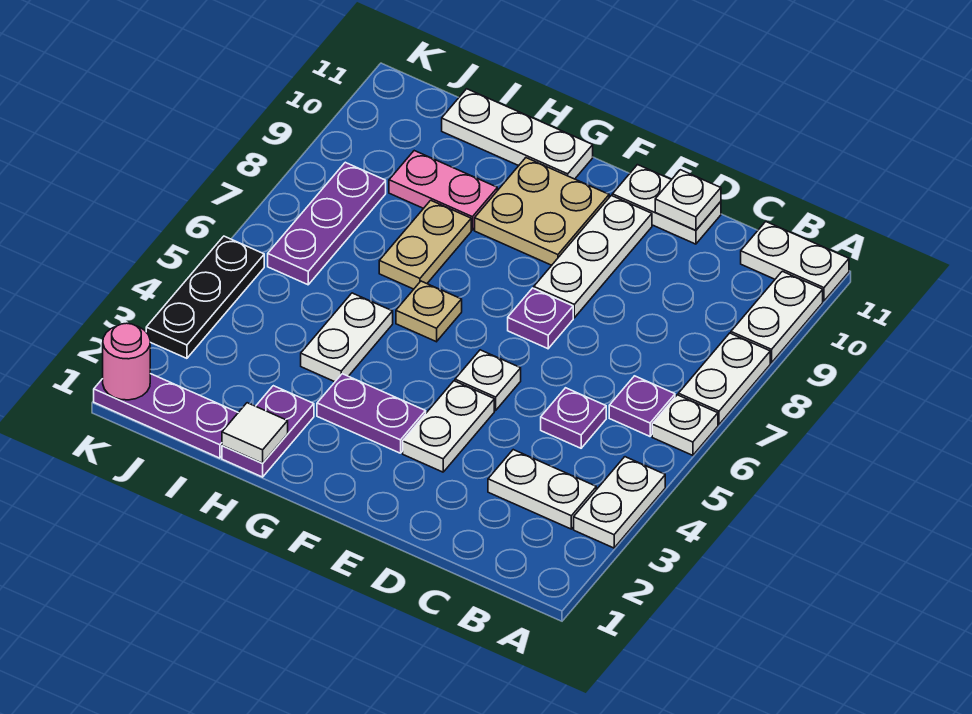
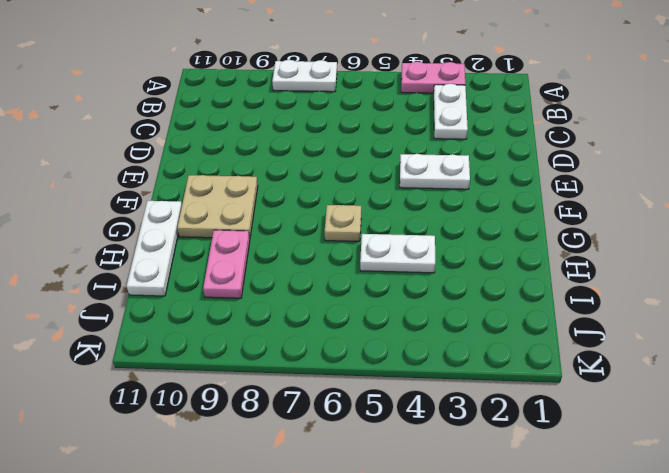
pink plate A3:A4 level 1 -> white plate A3:A4 level 1
none -> white plate A6 level 1
none -> white plate A9:A10 level 1
none -> white plate A11:B11 level 1

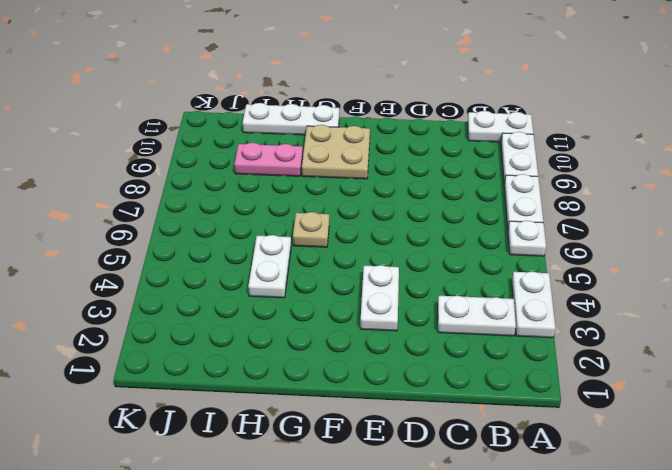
none -> purple plate B6 level 1
none -> purple plate C5 level 1
none -> white plate D11:E11 level 1

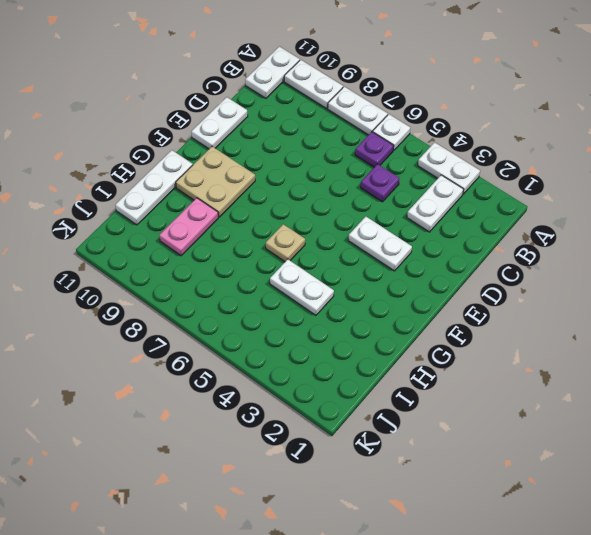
none -> white plate E5 level 1
none -> purple plate E7 level 1
none -> white plate E8:E10 level 1

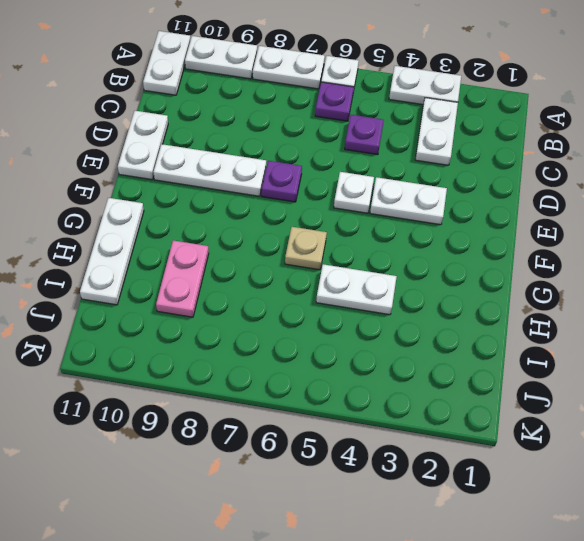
none -> purple plate F3:G3 level 1
none -> tan plate F9:G10 level 1
none -> purple plate H1:H2 level 1

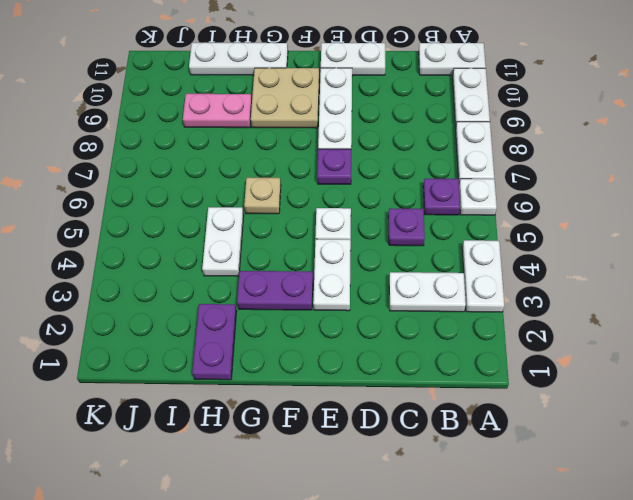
none -> tan plate H7:H8 level 1
none -> purple plate I1:K1 level 1
none -> purple plate J6:J8 level 1

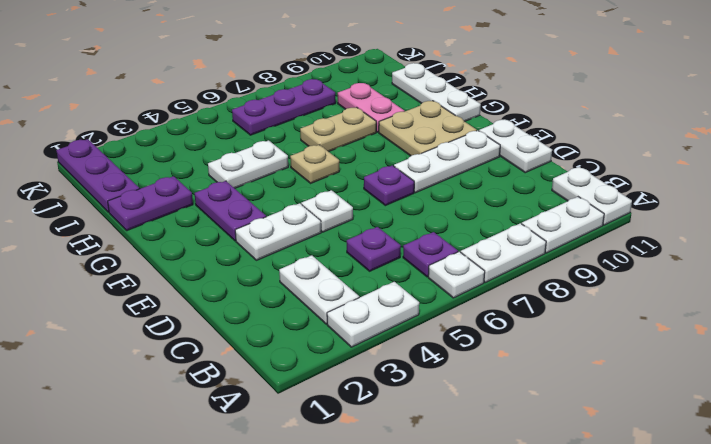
none -> black plate K3:K5 level 1
none -> white plate D11 level 2
none -> white tile H1 level 2

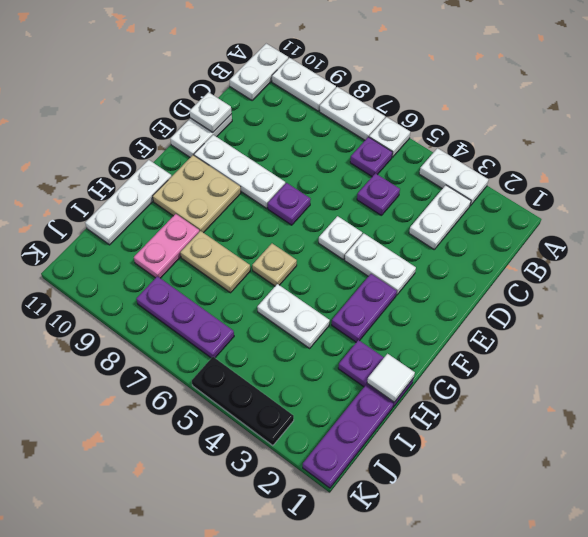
none -> pink round brick K1 level 2

